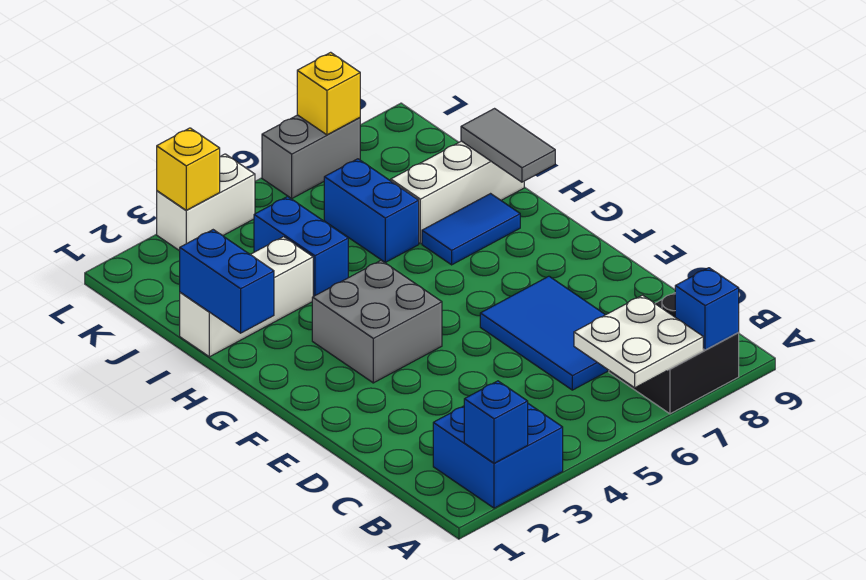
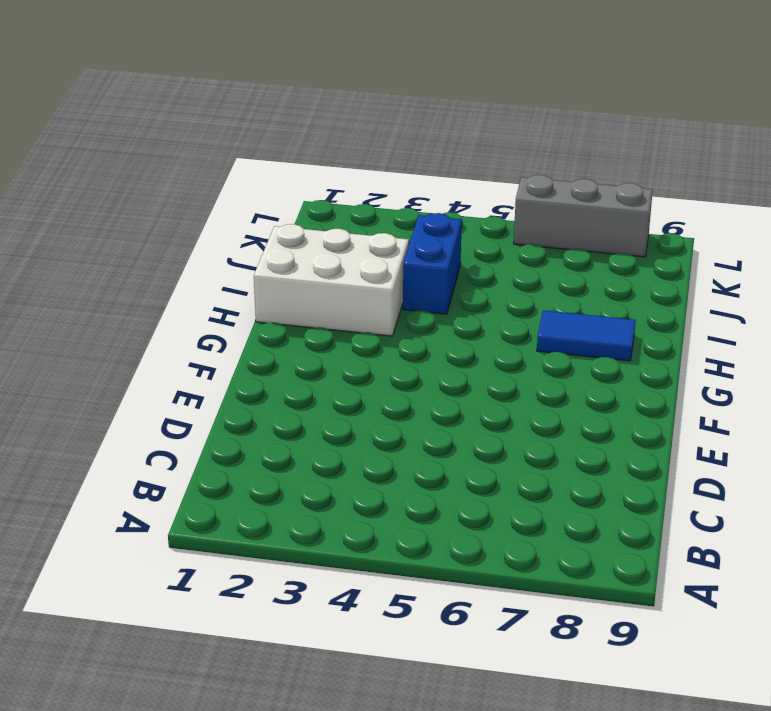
white brick H1:I3 level 1 -> white brick I1:I3 level 1
grey brick L6:L8 level 1 -> grey brick L6:L7 level 1
none -> blue brick A2:B3 level 1
none -> black brick A7:B8 level 1
none -> blue tile C6:E7 level 1

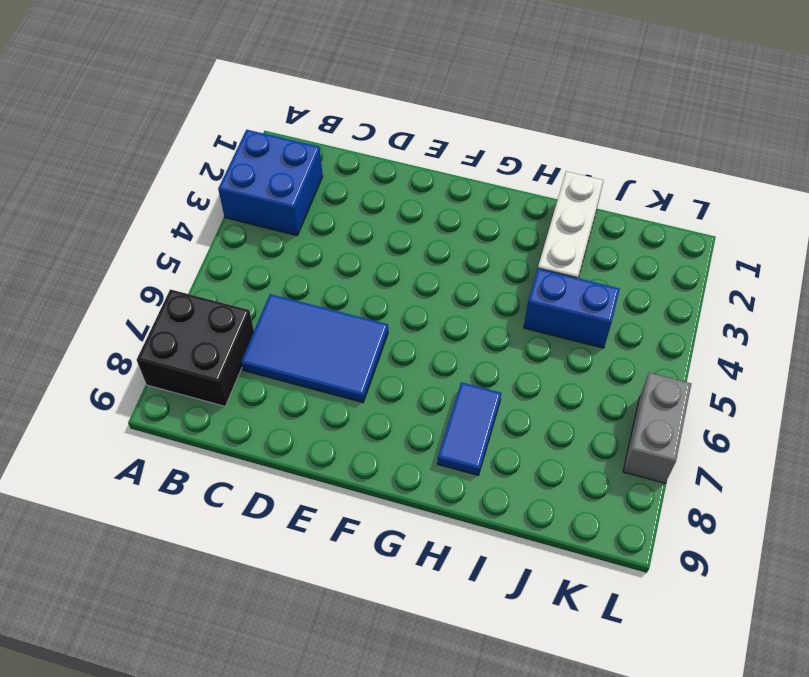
none -> grey brick F3:G4 level 1
none -> blue brick I6:J6 level 1
none -> white brick I7:I9 level 1

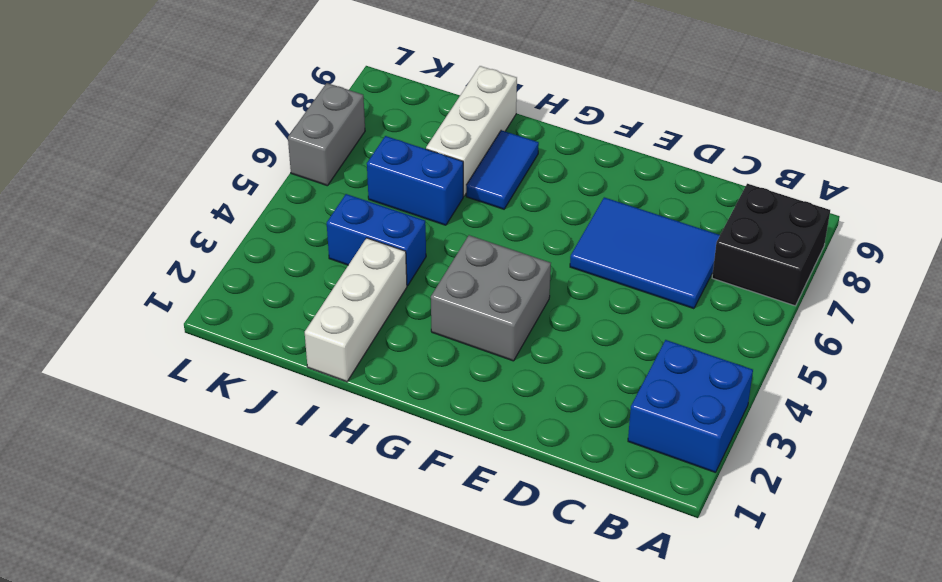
none -> white brick L3:L4 level 1
none -> blue brick A2 level 2
none -> white plate A6:B7 level 2

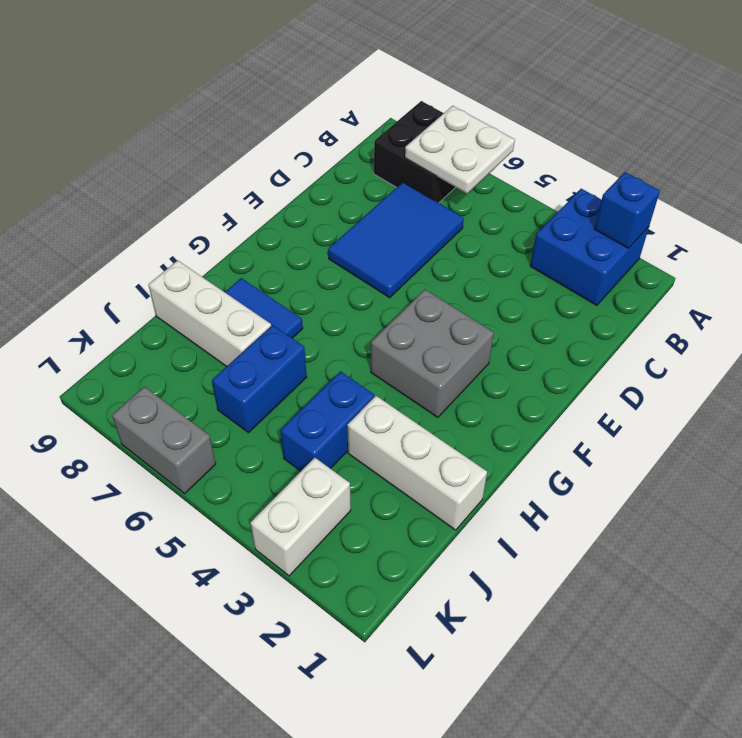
white brick K3:L3 level 1 -> white brick L3:L4 level 1
none -> blue brick A8 level 2
none -> blue brick H1:I1 level 2
none -> grey tile H9:I9 level 2

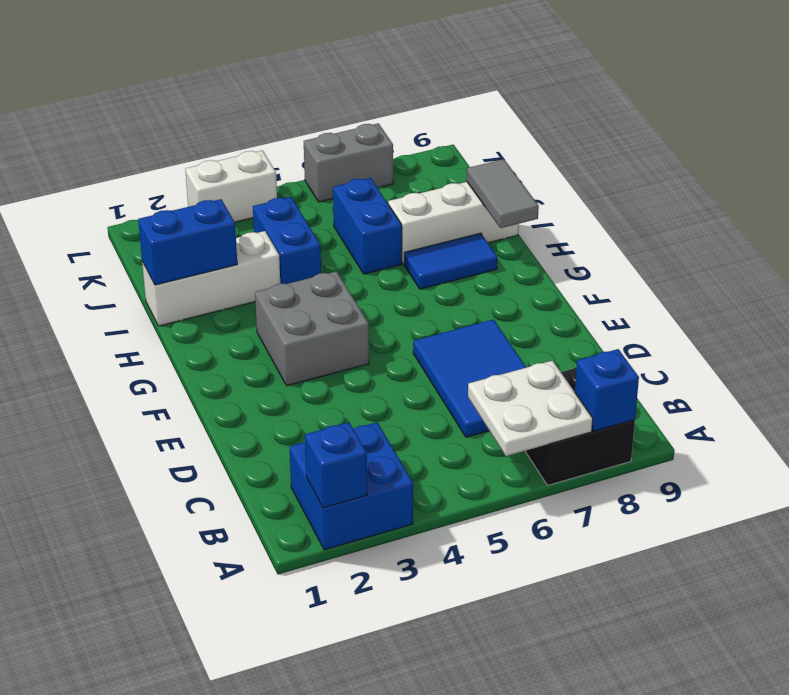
blue brick I1:I2 level 2 -> blue brick H1:I1 level 2
none -> yellow brick L3 level 2
none -> yellow brick L7 level 2

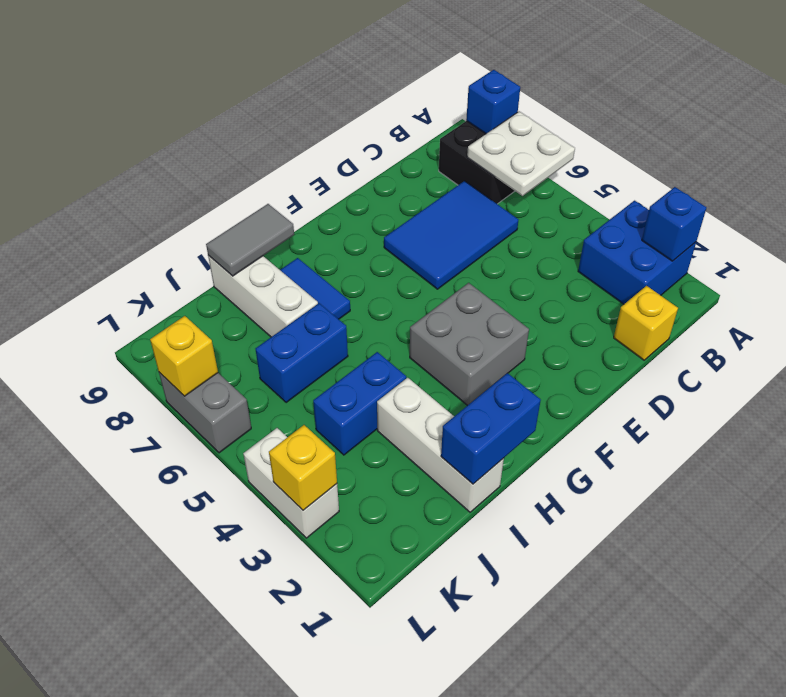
yellow brick C1 level 1 -> none

